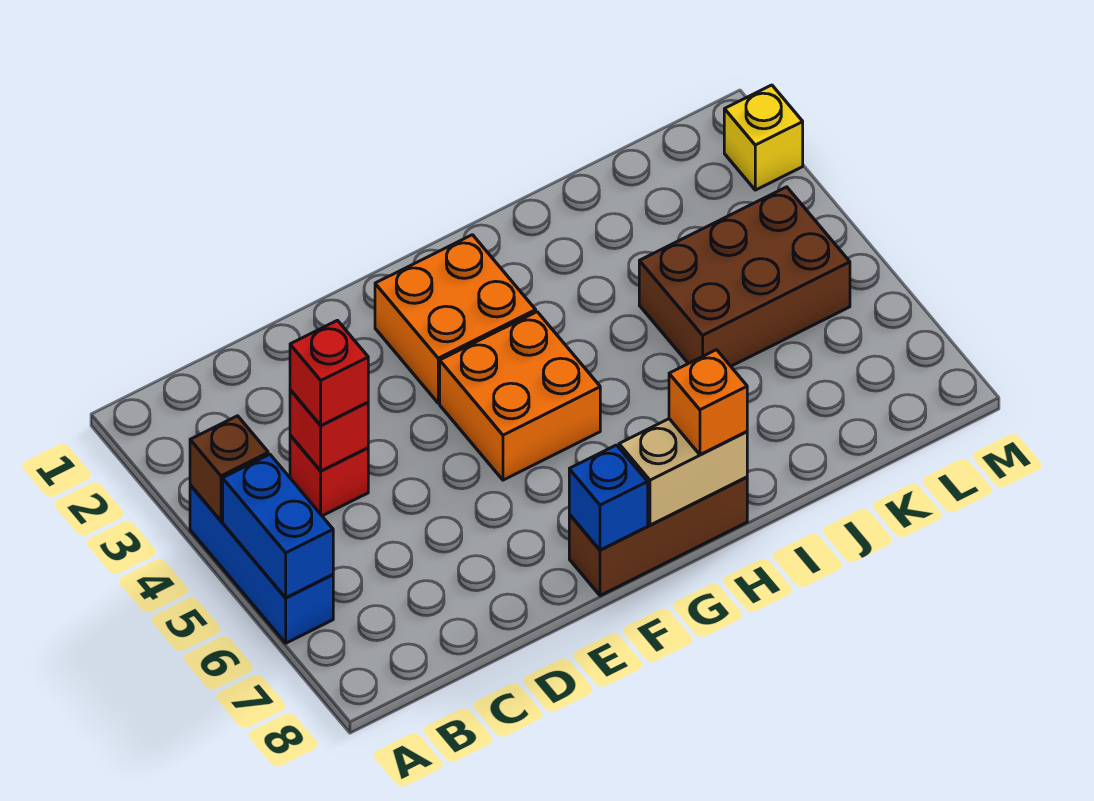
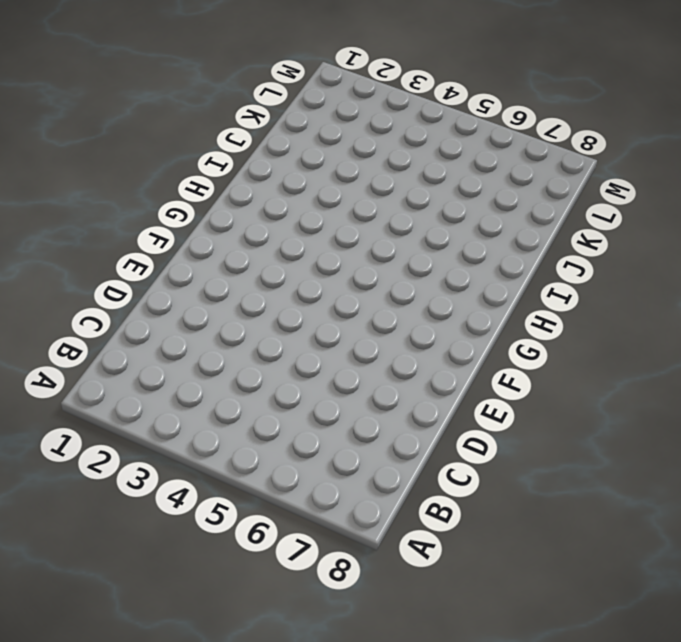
none -> blue brick A4:A6 level 1
none -> red brick C4 level 1
none -> orange brick F2:G3 level 1

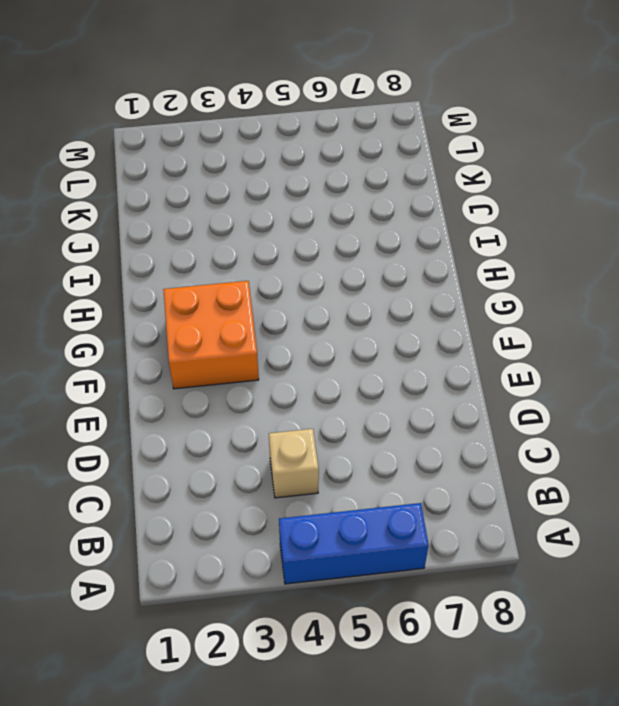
tan brick C4 level 1 -> red brick C4 level 1
none -> orange brick F4:G5 level 1
none -> brown brick F8:H8 level 1
none -> brown brick J4:L5 level 1

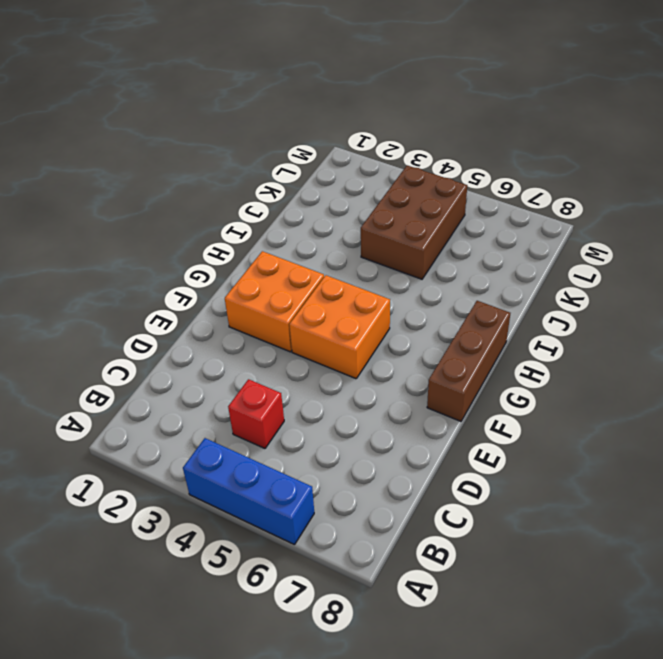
none -> yellow brick M2 level 1
none -> brown brick A4 level 2
none -> blue brick A5:A6 level 2

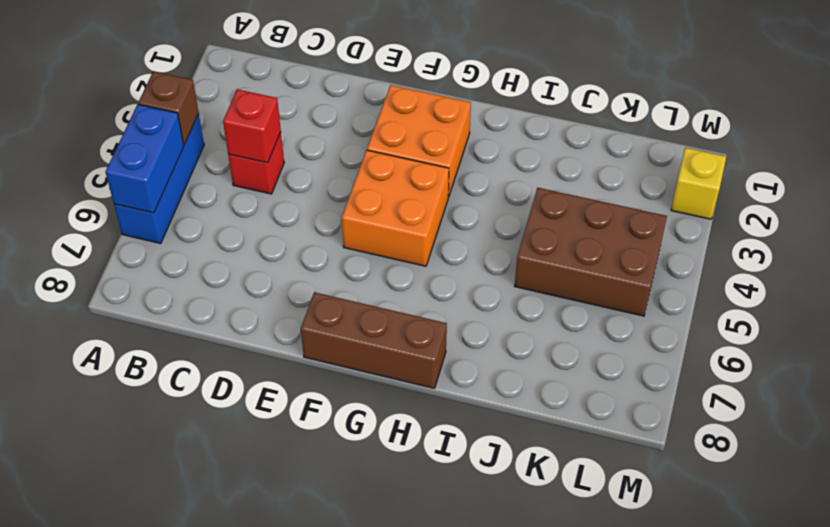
none -> blue brick F8 level 2
none -> tan brick G8:H8 level 2
none -> red brick C4 level 3

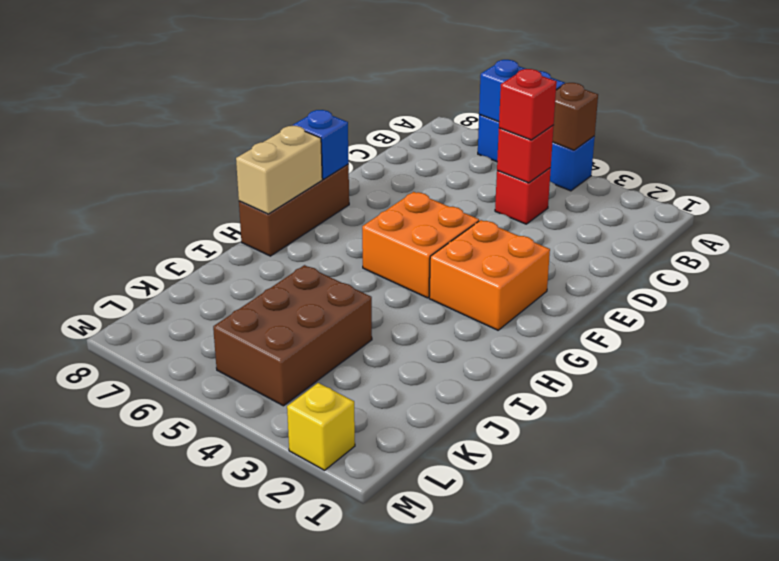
none -> orange brick H8 level 3

